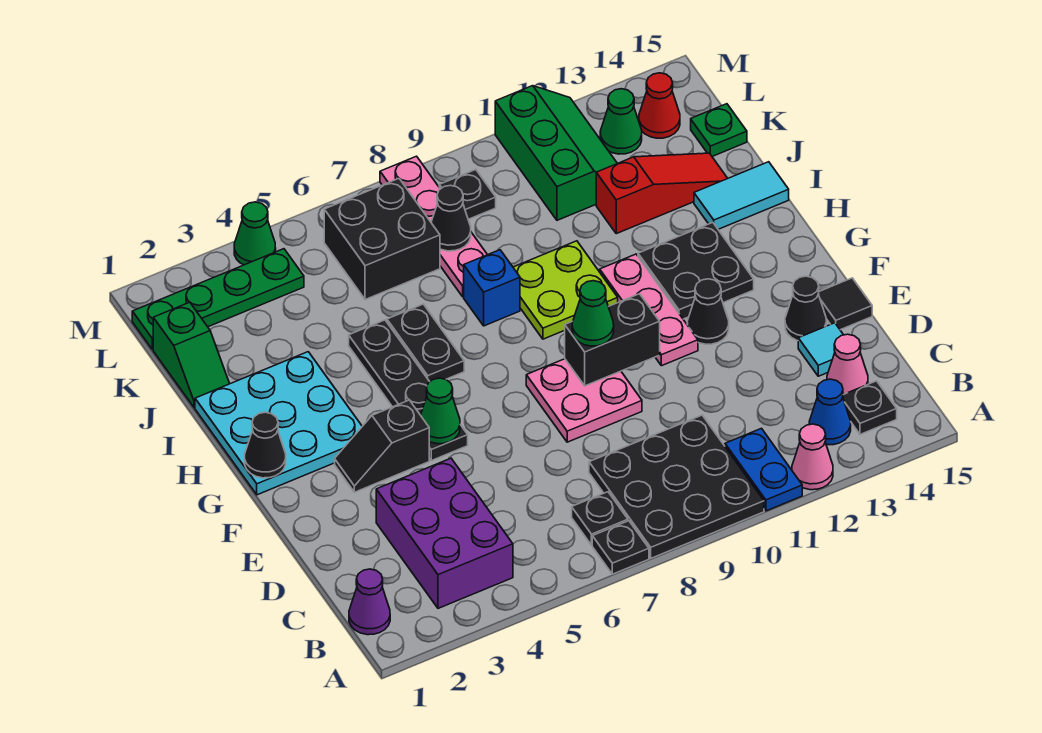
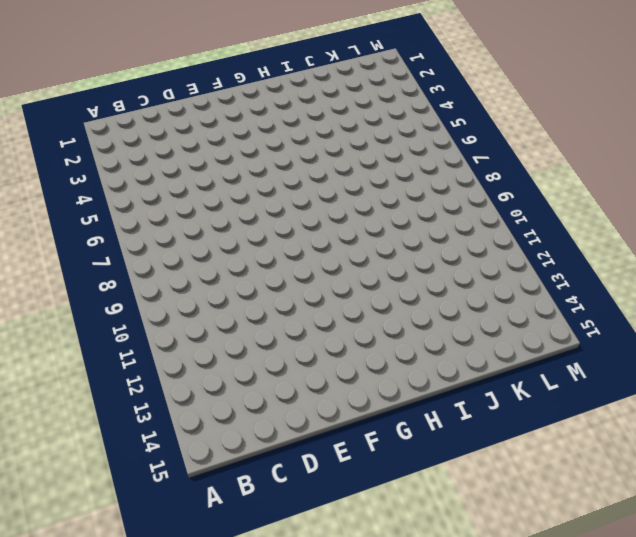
none -> black plate A7 level 1
none -> black plate A8:C10 level 1
none -> blue plate A11:B11 level 1
none -> pink cone A12 level 1

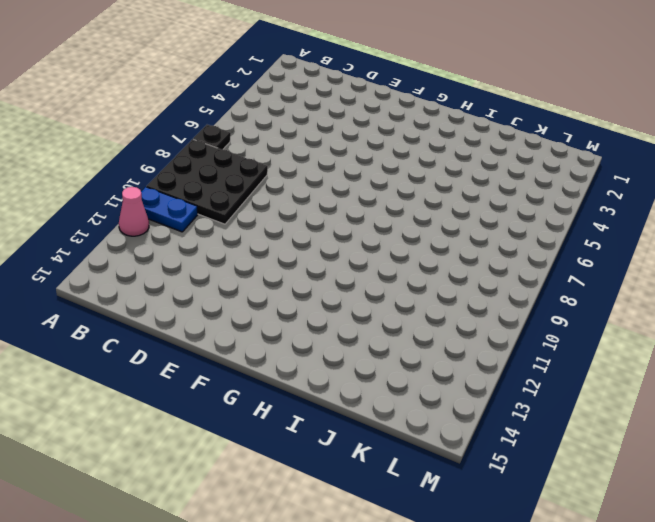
none -> purple cone B1 level 1
none -> purple brick B3:D4 level 1
none -> black plate B7 level 1
none -> blue cone B13 level 1

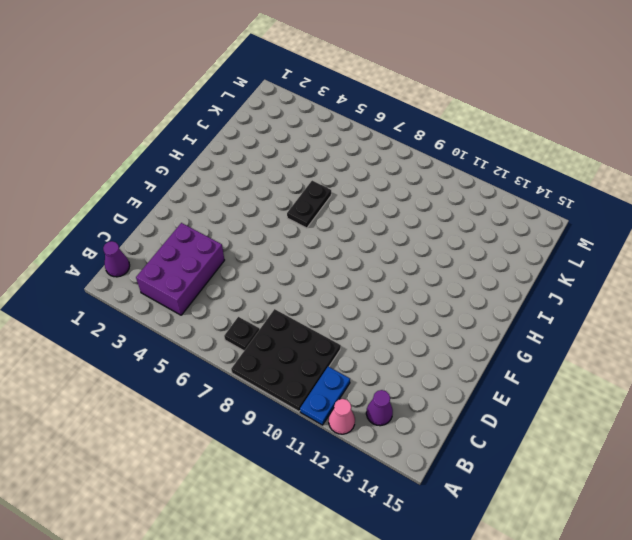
purple cone B13 level 1 -> blue cone B13 level 1
none -> black plate A7 level 1
none -> black plate B14 level 1
none -> pink cone C14 level 1
none -> cyan tile D14 level 1

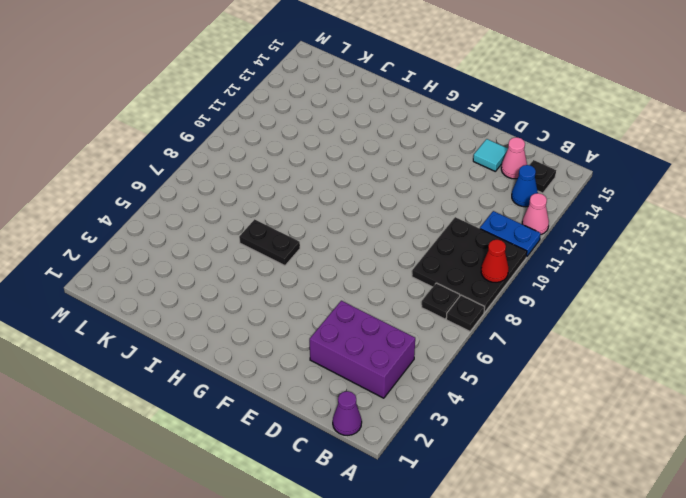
red cone A9 level 2 -> red cone L14 level 1
none -> pink plate E8:F9 level 1
none -> black cone E14 level 1
none -> black tile E15 level 1
none -> black slope F3:F4 level 1 top 4

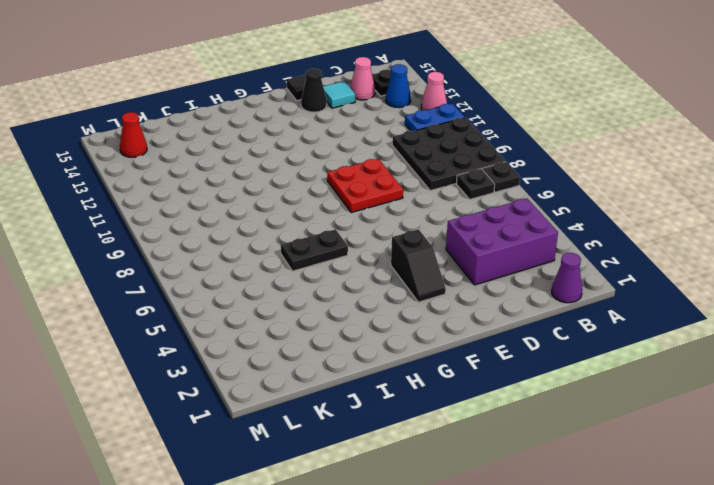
red plate E8:F9 level 1 -> pink plate E8:F9 level 1
none -> black plate F5:I5 level 1
none -> pink plate F11:H11 level 1
none -> black cone F12 level 1
none -> cyan plate G1:I3 level 1

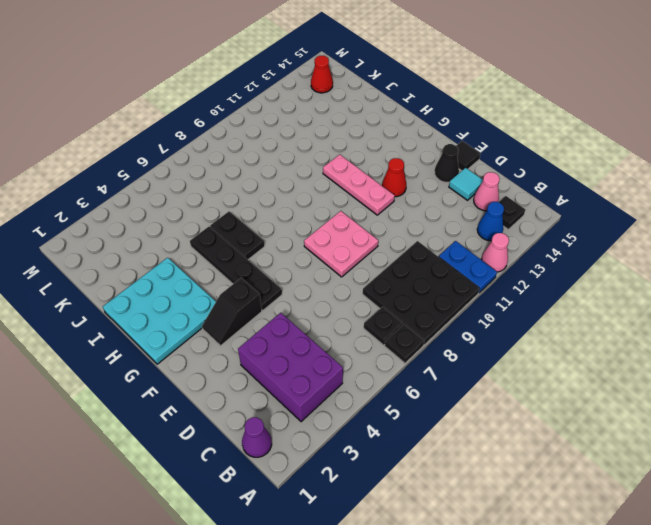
red cone F12 level 1 -> black cone F12 level 1
none -> black plate G12:H13 level 1
none -> lime plate H9:I10 level 1
none -> blue brick I8 level 1
none -> cyan tile I14:I15 level 1

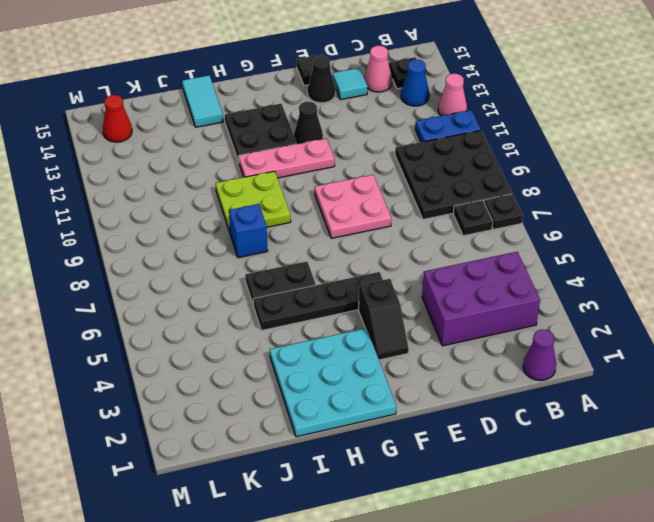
none -> green slope J1:K1 level 1 top K
none -> pink plate J8:M8 level 1
none -> red slope J12:J14 level 1 top 12
none -> black brick K6:L7 level 1

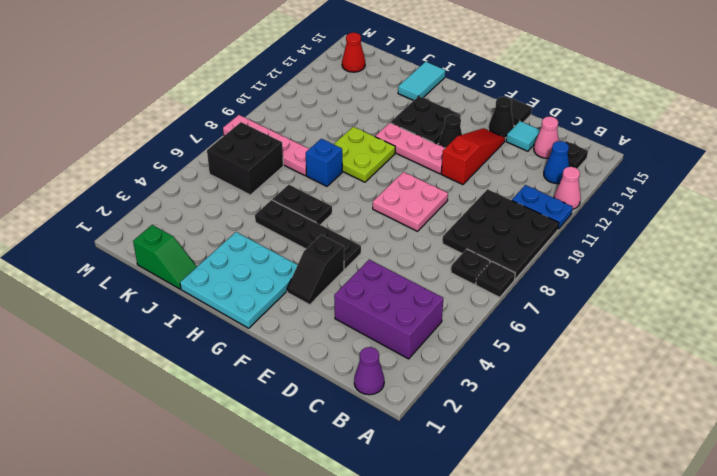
red slope E11:E13 level 1 top 11 -> red slope J12:J14 level 1 top 12
none -> green slope K11:M12 level 1 top 11
none -> green plate K15 level 1
none -> green plate L1:L4 level 1
none -> black plate L9 level 1

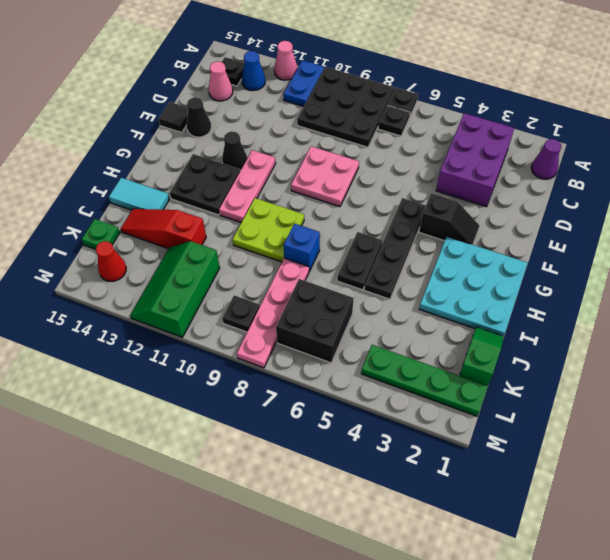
none -> cyan tile D14 level 1
none -> green cone L13 level 1
none -> green cone M4 level 1
none -> green cone F5 level 2

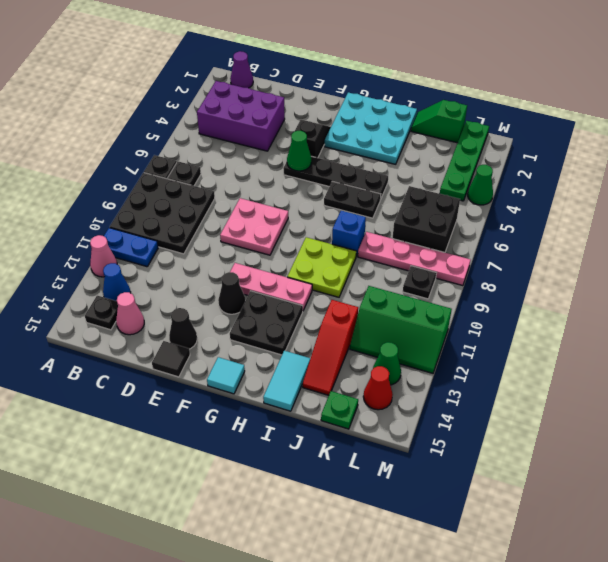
cyan tile G15 level 1 -> cyan tile D14 level 1
none -> black brick F9:F10 level 2
none -> black cone G1 level 2
none -> black cone K8 level 2
none -> green cone F9 level 3

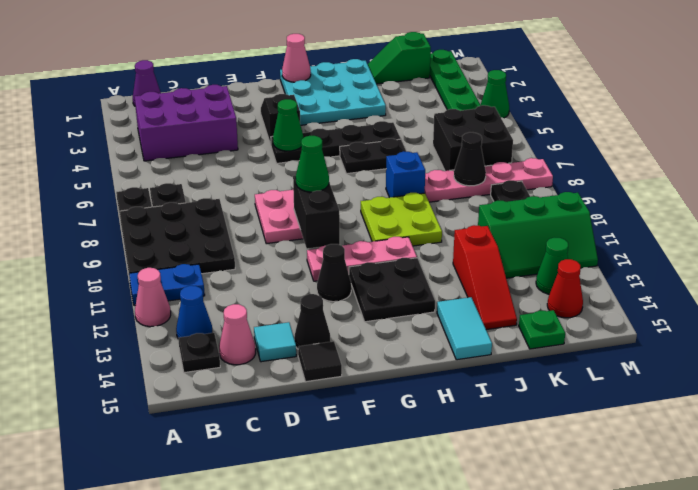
pink cone G1 level 2 -> black cone G1 level 2

